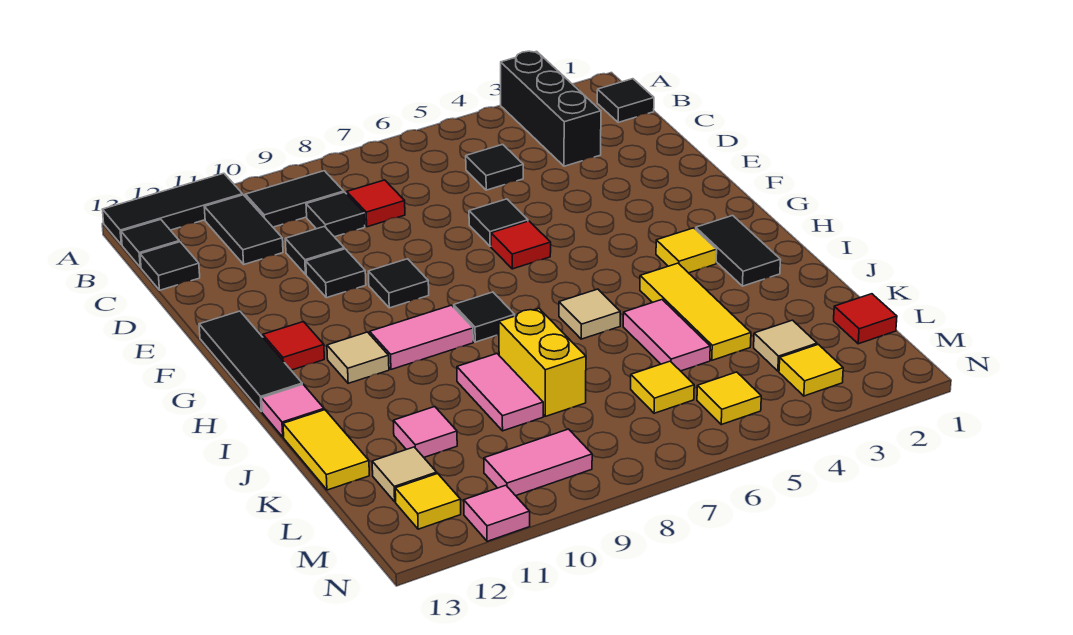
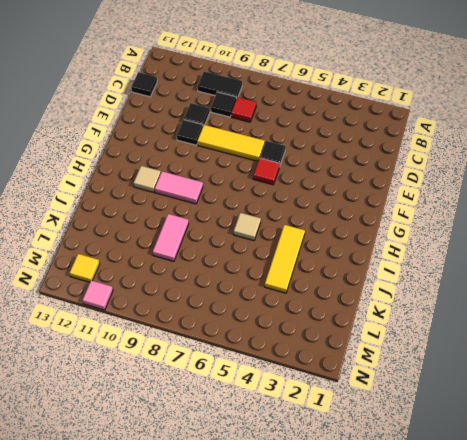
yellow tile E7:E9 level 1 -> none
none -> black brick A3:C3 level 1
none -> black tile A11:A13 level 1
none -> black tile B1 level 1
none -> black tile B11:C11 level 1

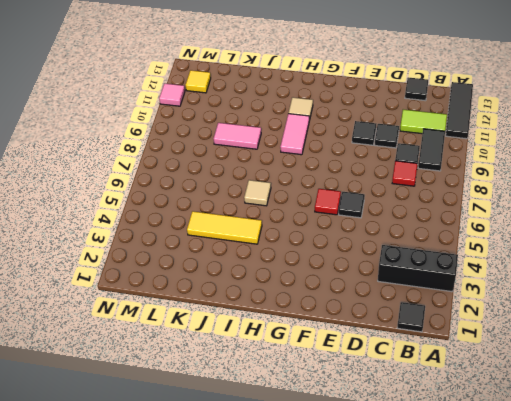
lime tile B11:C11 level 1 -> black tile B11:C11 level 1
none -> black tile B13 level 1
none -> black tile C5 level 1
none -> black tile F9 level 1
none -> black tile F13:H13 level 1

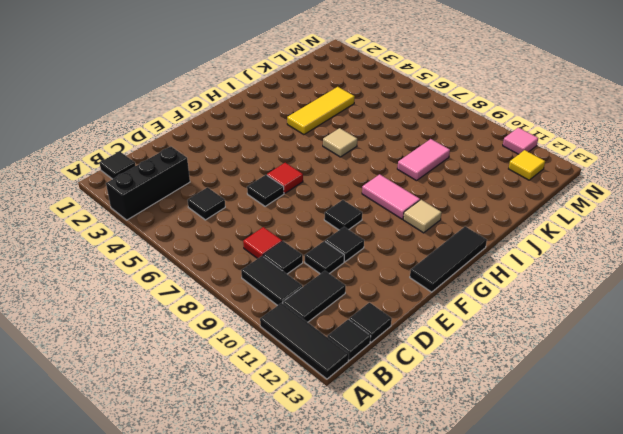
none -> red tile G12 level 1
none -> black tile H2:I2 level 1
none -> yellow tile H3 level 1
none -> black tile H8 level 1

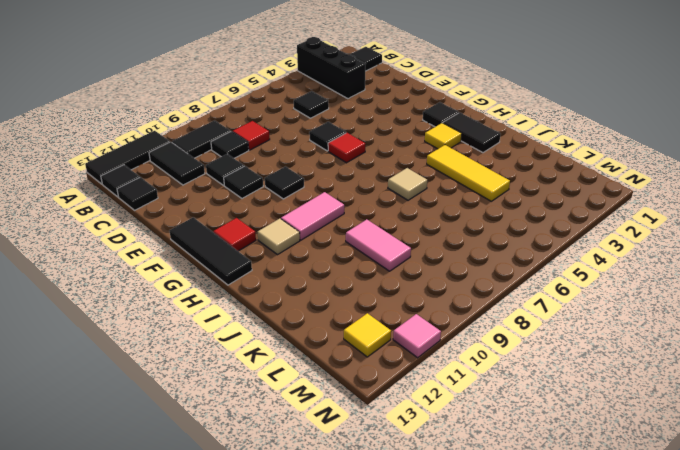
black tile G2 level 1 -> black tile H8 level 1
none -> pink tile I13 level 1
none -> pink tile J5:K5 level 1
none -> yellow brick J8:K8 level 1
none -> yellow tile J13:K13 level 1

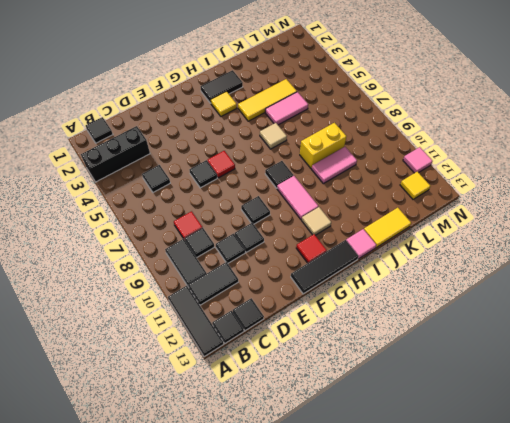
none -> pink tile K11 level 1
none -> red tile L1 level 1
none -> tan tile L3 level 1
none -> yellow tile L6 level 1

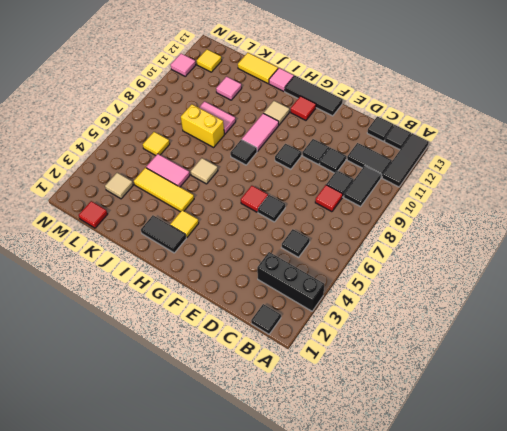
none -> tan tile L12 level 1
none -> yellow tile M3 level 1
none -> yellow tile M5 level 1
none -> pink tile M9:M10 level 1

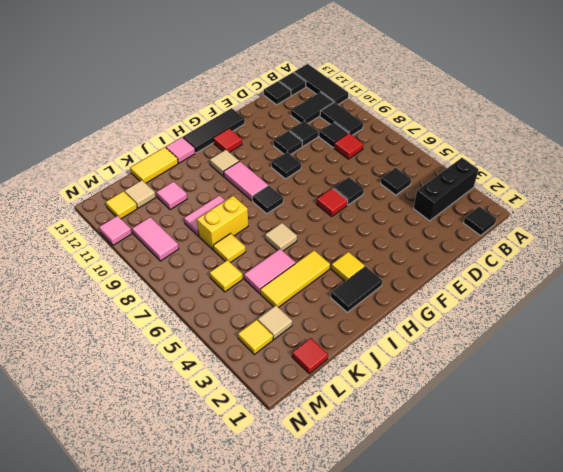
yellow tile K7 level 1 -> yellow tile M5 level 1

